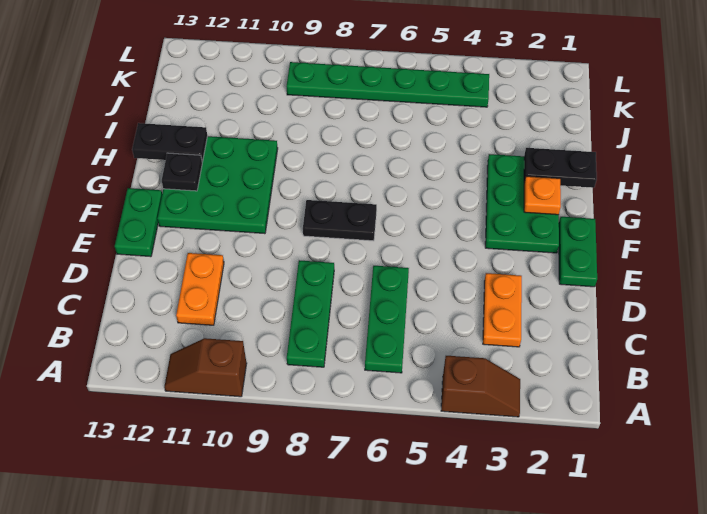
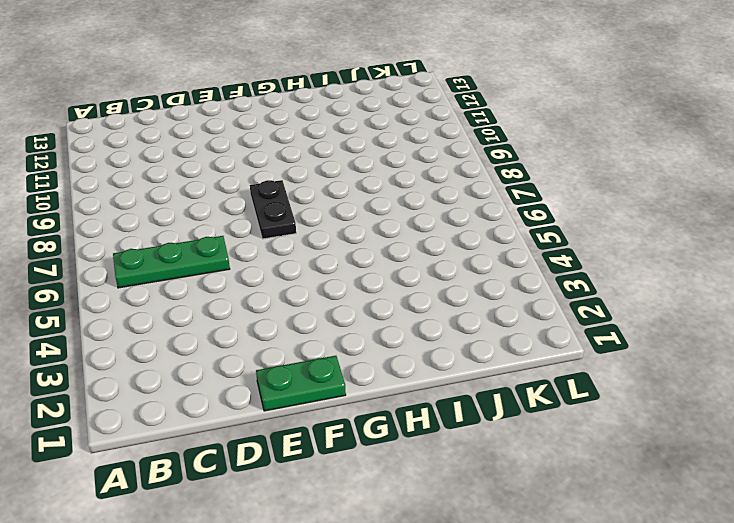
none -> brown slope A3:A4 level 1 top 4
none -> brown slope A10:A11 level 1 top 10
none -> green plate B8:D8 level 1

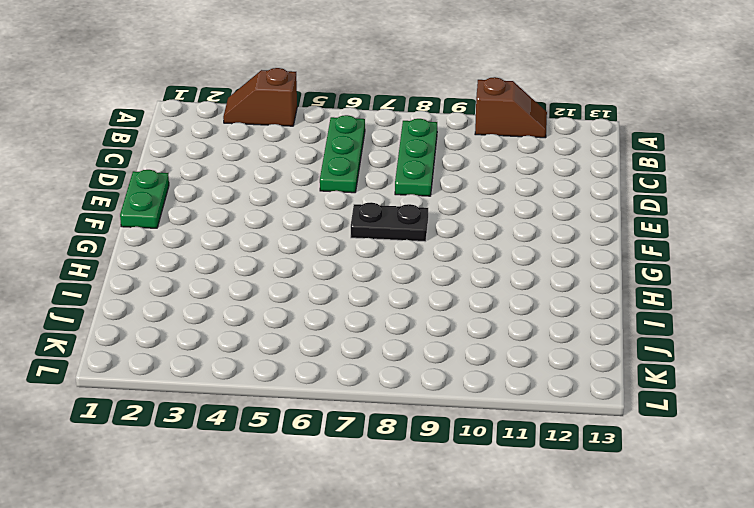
none -> orange plate C3:D3 level 1
none -> orange plate C11:D11 level 1
none -> green plate E13:F13 level 1

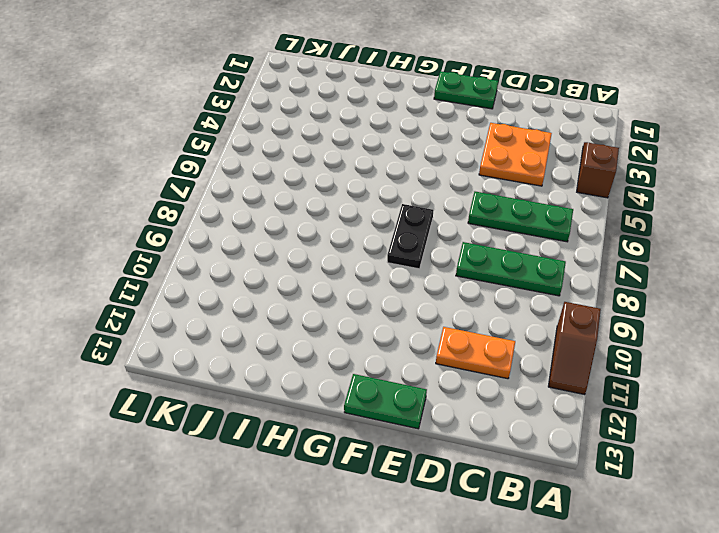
orange plate C3:D4 level 1 -> orange plate C3:D3 level 1
none -> green plate F2:H3 level 1
none -> green plate F10:H12 level 1
none -> green plate K4:K9 level 1

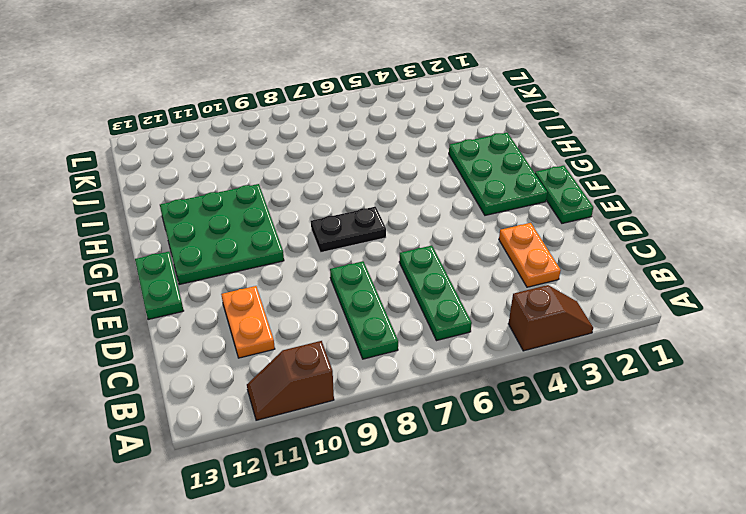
none -> green plate K4:K9 level 1
none -> orange plate G2 level 2
none -> black plate G12 level 2

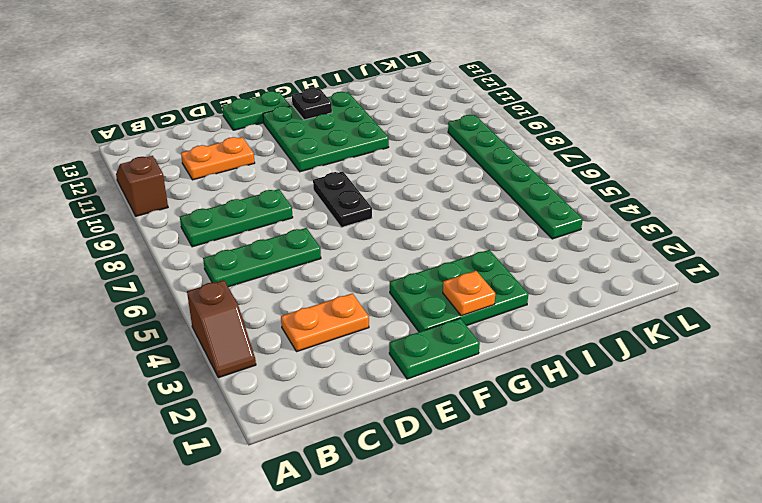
none -> black plate H1:H2 level 2
none -> black plate H12:H13 level 2

